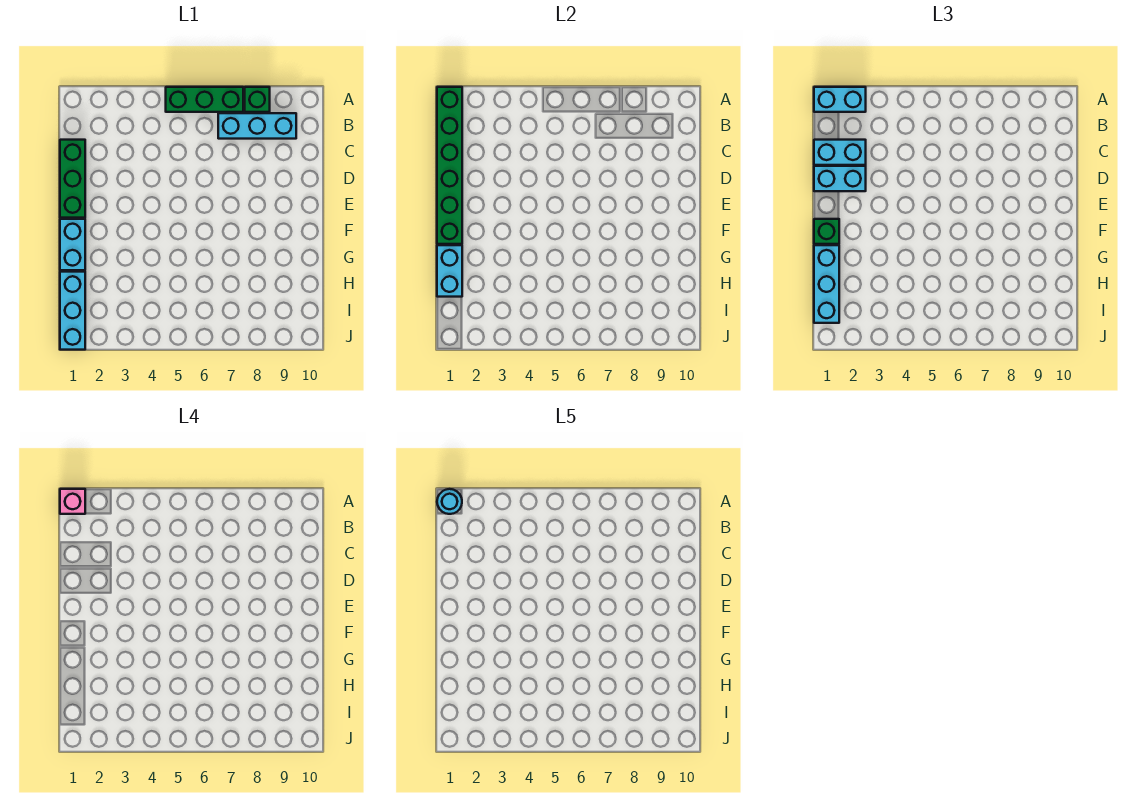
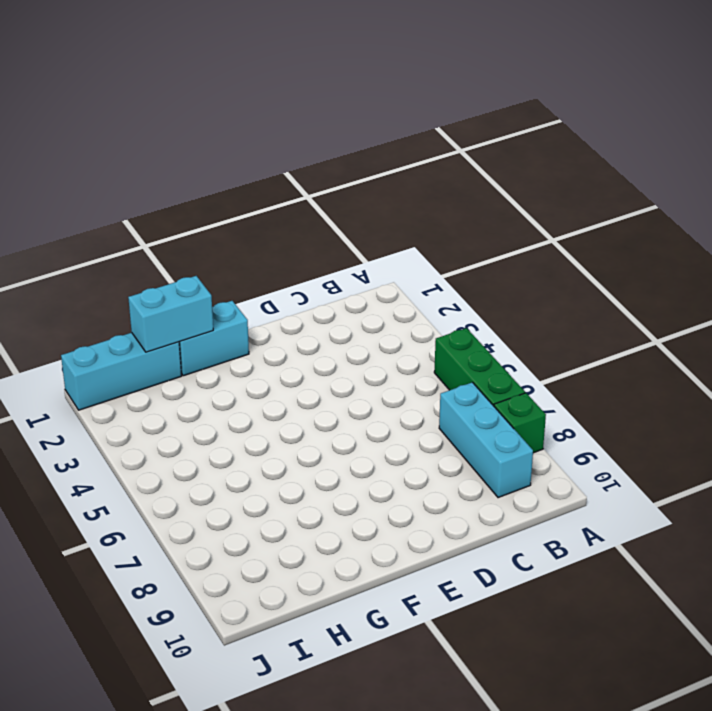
none -> green brick C1:E1 level 1
none -> green brick A1:F1 level 2
none -> cyan brick A1:A2 level 3

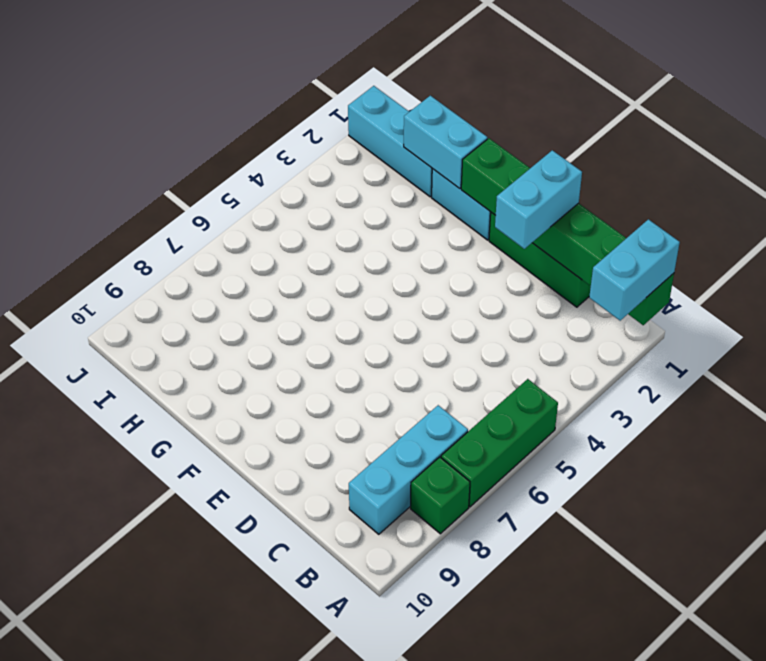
none -> cyan brick C1:C2 level 3
none -> green brick F1 level 3
none -> cyan brick G1:I1 level 3

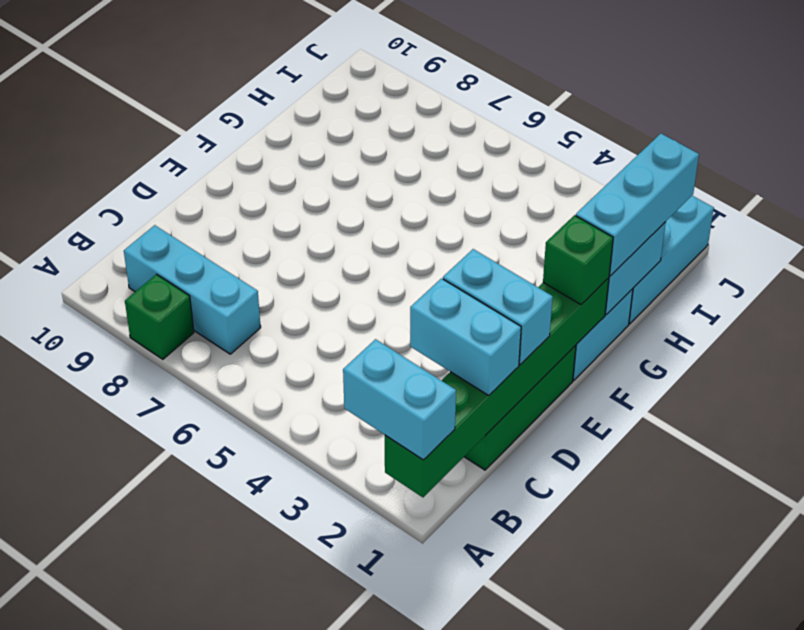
none -> green brick A5:A7 level 1
none -> pink brick A1 level 4
none -> cyan round brick A1 level 5

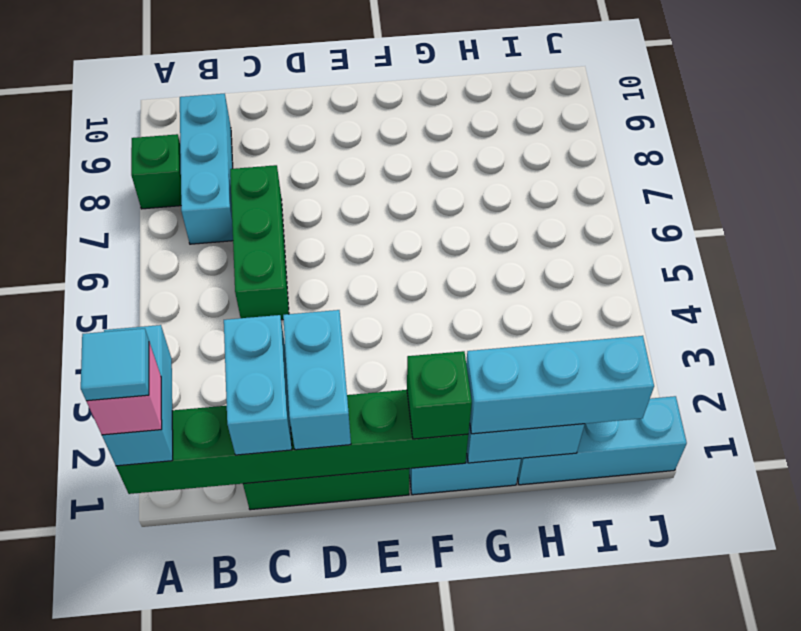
cyan tile A1 level 5 -> cyan round brick A1 level 5
green brick C5:C7 level 1 -> green brick A5:A7 level 1

